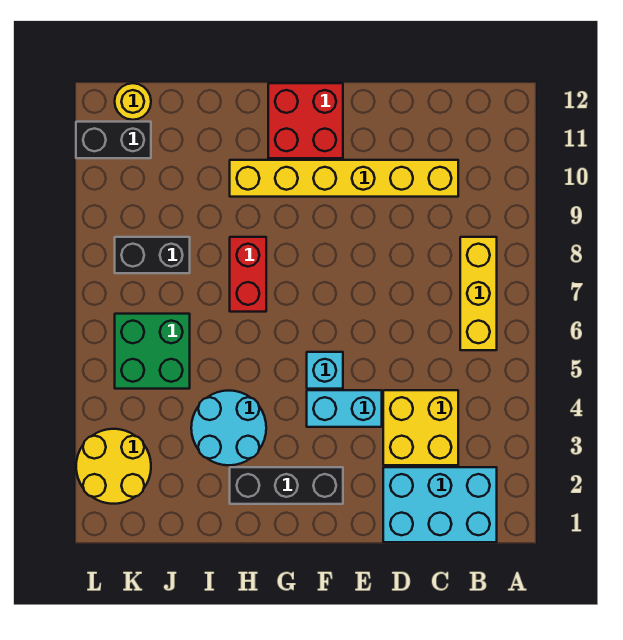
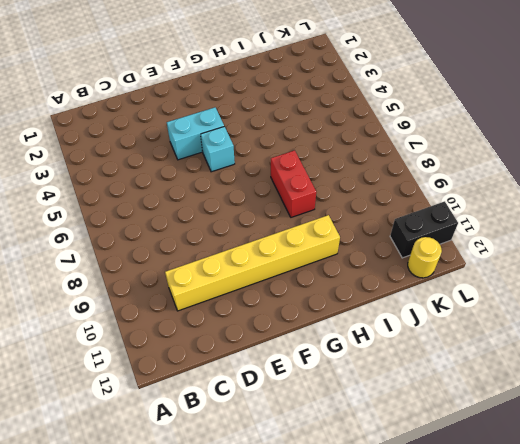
none -> cyan brick B1:D2 level 1
none -> yellow brick B6:B8 level 1
none -> yellow brick C3:D4 level 1

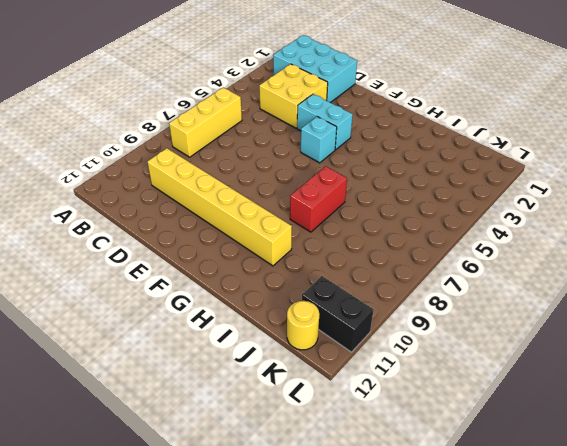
none -> black brick F2:H2 level 1
none -> red brick F11:G12 level 1
none -> cyan round brick H3:I4 level 1

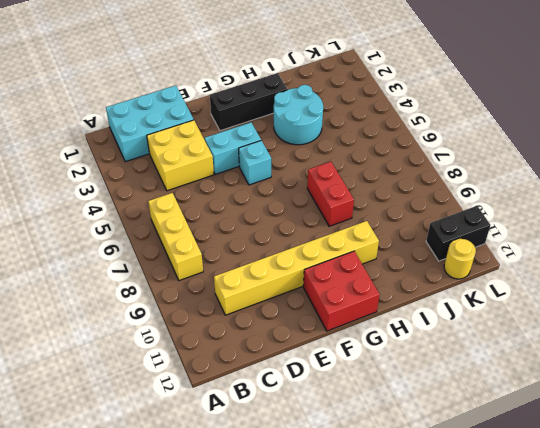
none -> green brick J5:K6 level 1
none -> black brick J8:K8 level 1
none -> yellow round brick K2:L3 level 1

